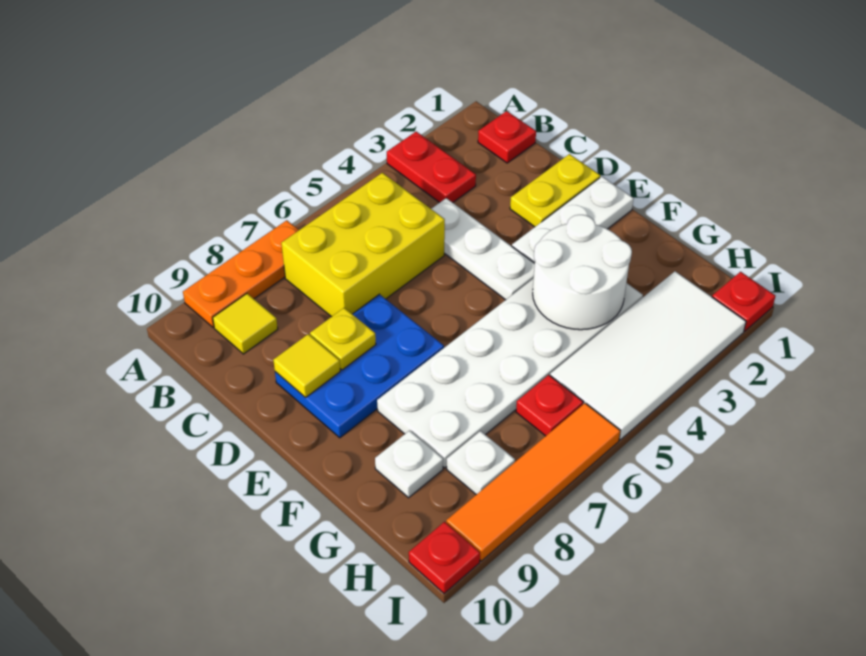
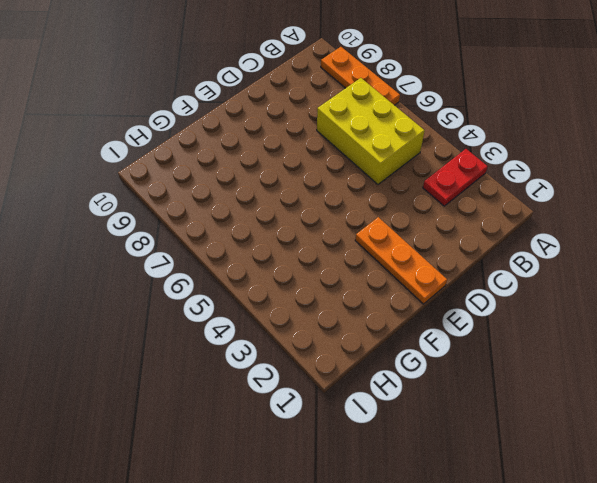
orange plate E1:E3 level 1 -> white plate E1:E3 level 1
none -> red plate B1 level 1
none -> yellow tile B9 level 1
none -> white plate C4:E4 level 1

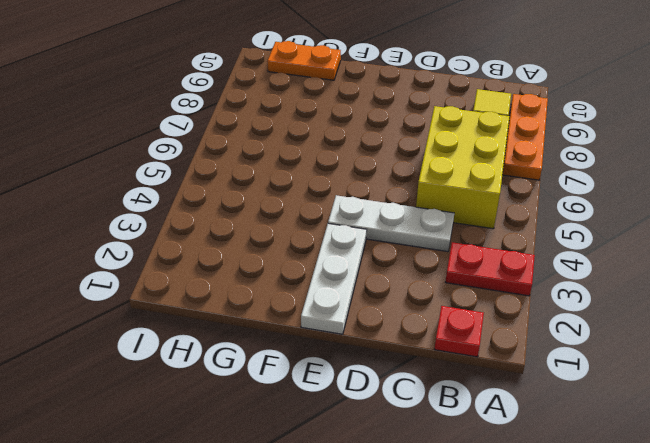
orange plate G10:H10 level 1 -> none
none -> yellow plate D1:D2 level 1
none -> blue plate D7:E9 level 1
none -> white plate F3:G8 level 1

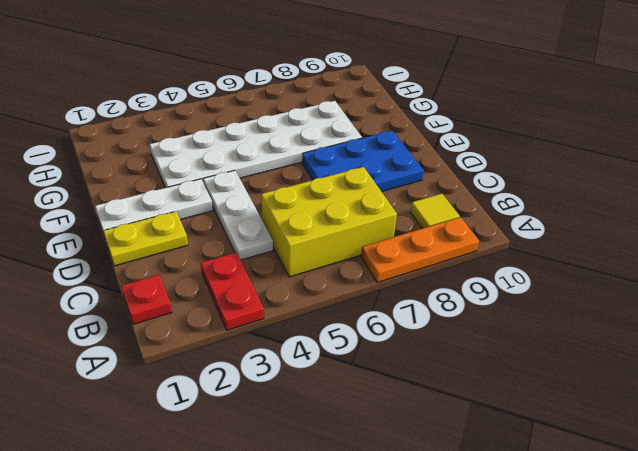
none -> white plate G9 level 1
none -> white tile H2:I5 level 1
none -> red plate H6 level 1

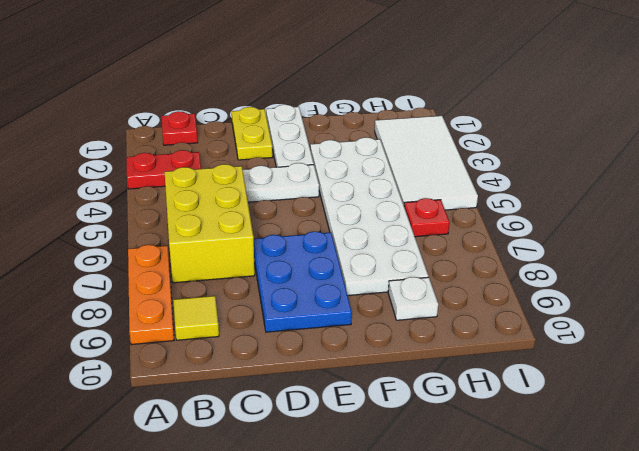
none -> white plate H8 level 1
none -> red plate I1 level 1
none -> orange tile I6:I9 level 1

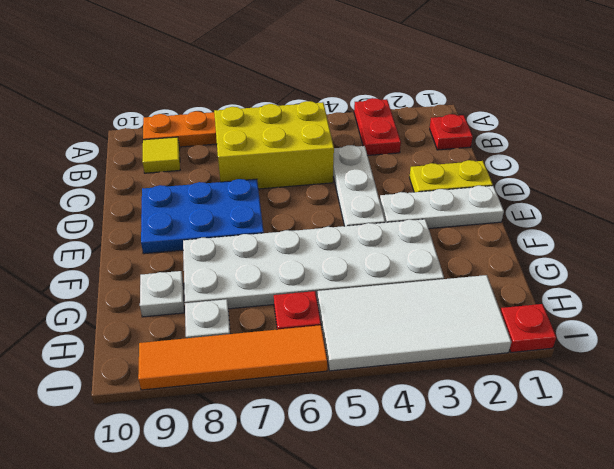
none -> red plate I10 level 1
none -> yellow plate D8 level 2
none -> yellow tile D9 level 2

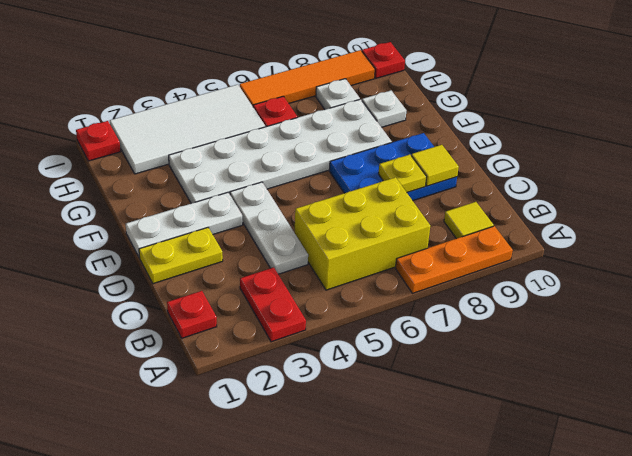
none -> white round brick F3:G4 level 2

